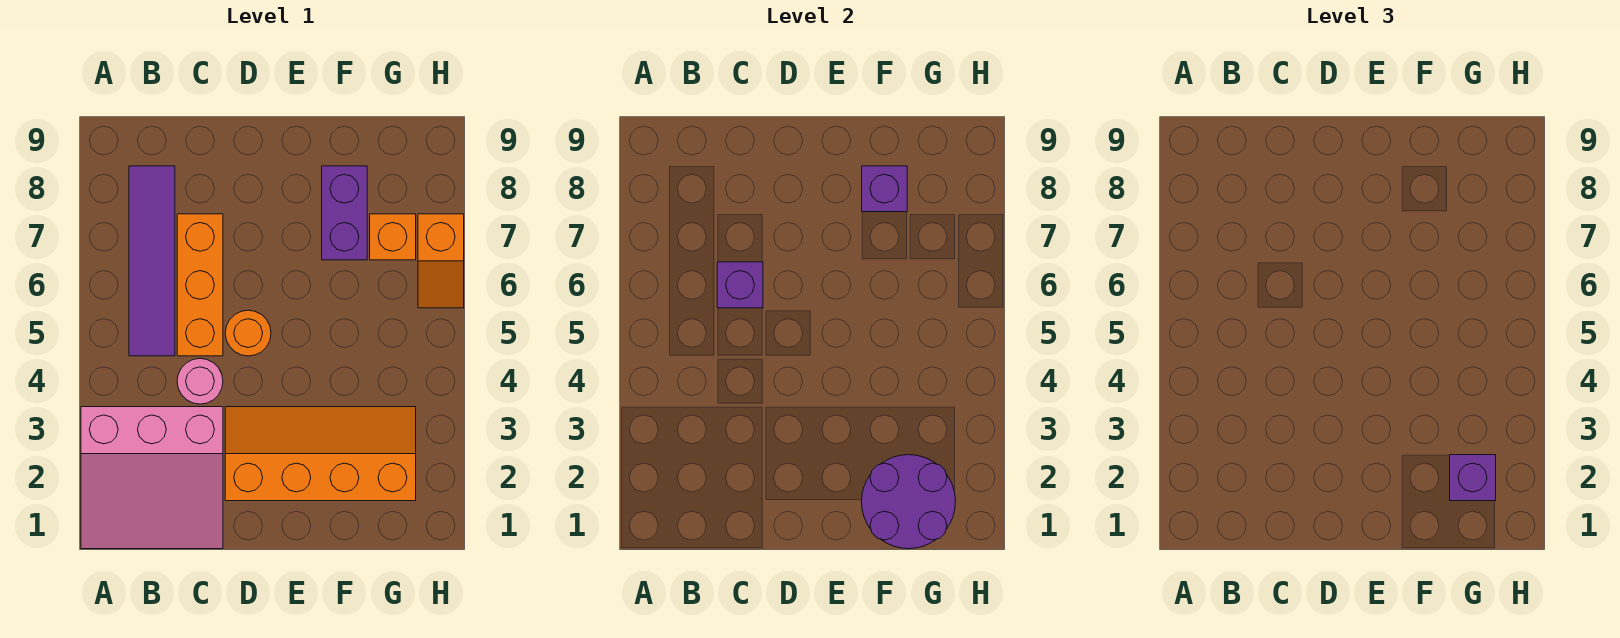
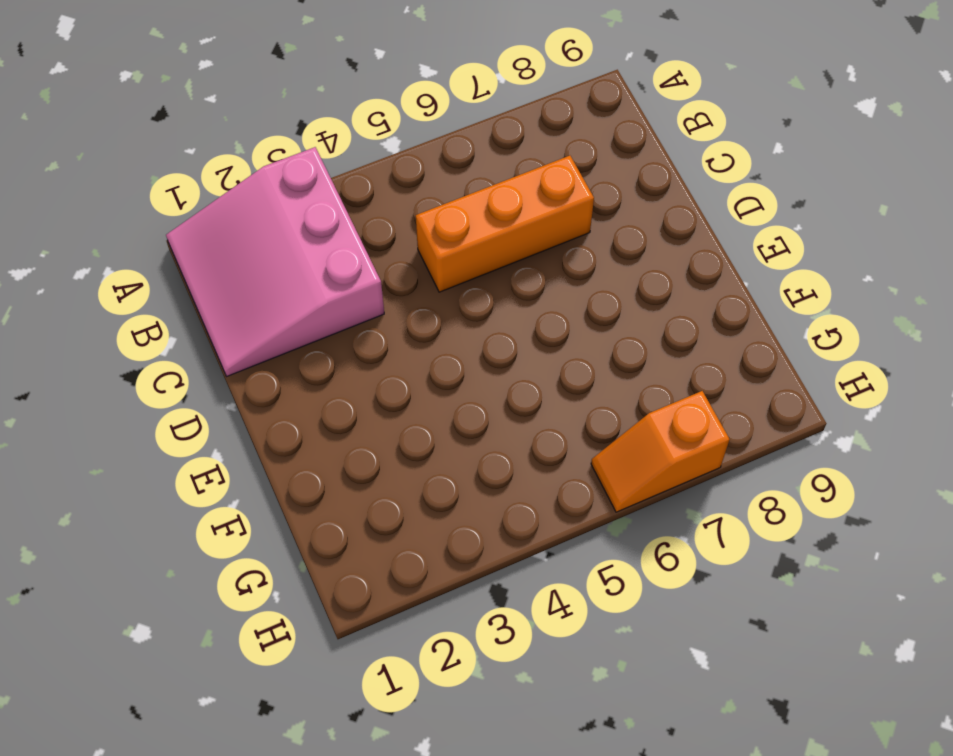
none -> purple tile B5:B8 level 1
none -> pink round brick C4 level 1
none -> orange slope D2:G3 level 1 top 2

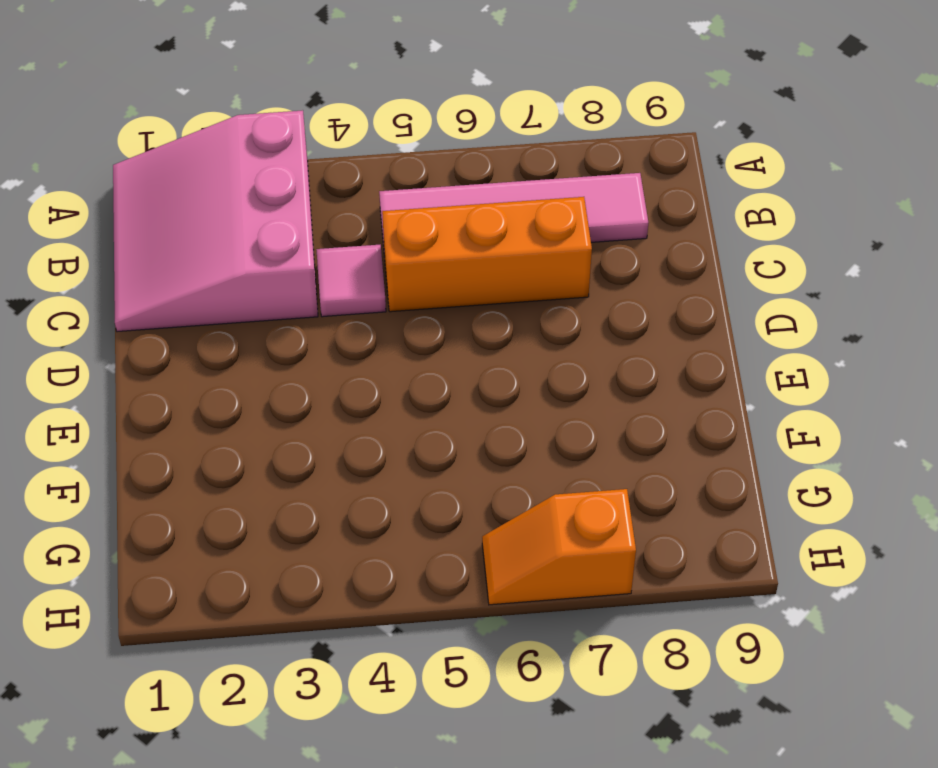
pink tile B5:B8 level 1 -> purple tile B5:B8 level 1
pink tile C4 level 1 -> pink round brick C4 level 1
none -> orange slope D2:G3 level 1 top 2
none -> orange round brick D5 level 1
none -> purple brick F7:F8 level 1

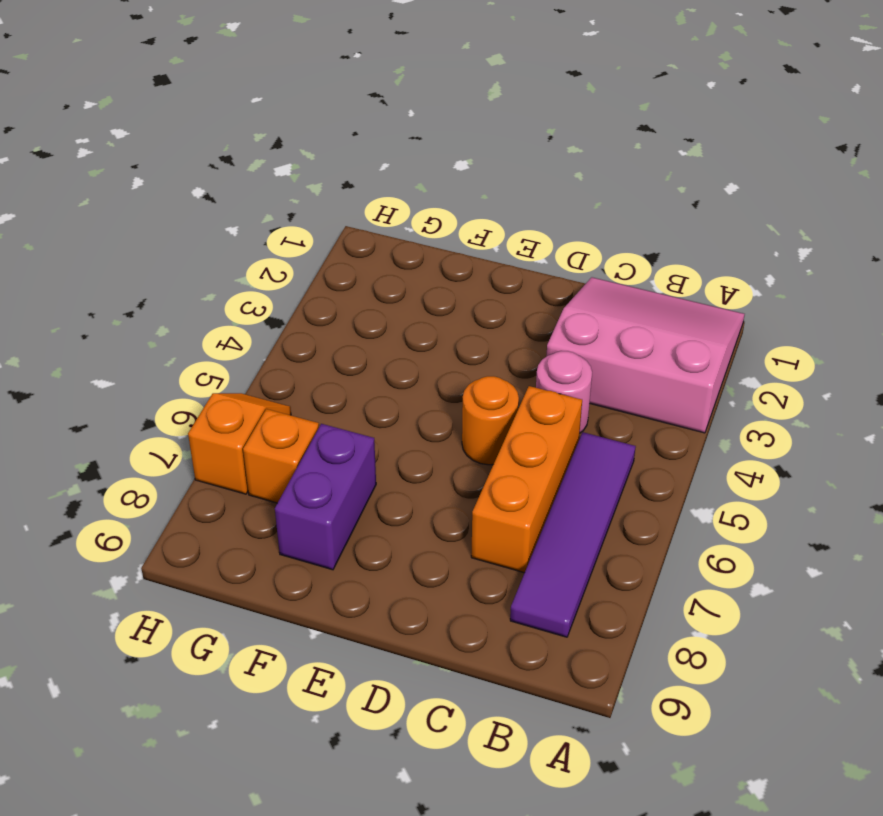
none -> orange slope D2:G3 level 1 top 2
none -> purple brick C6 level 2
none -> purple round brick F1:G2 level 2

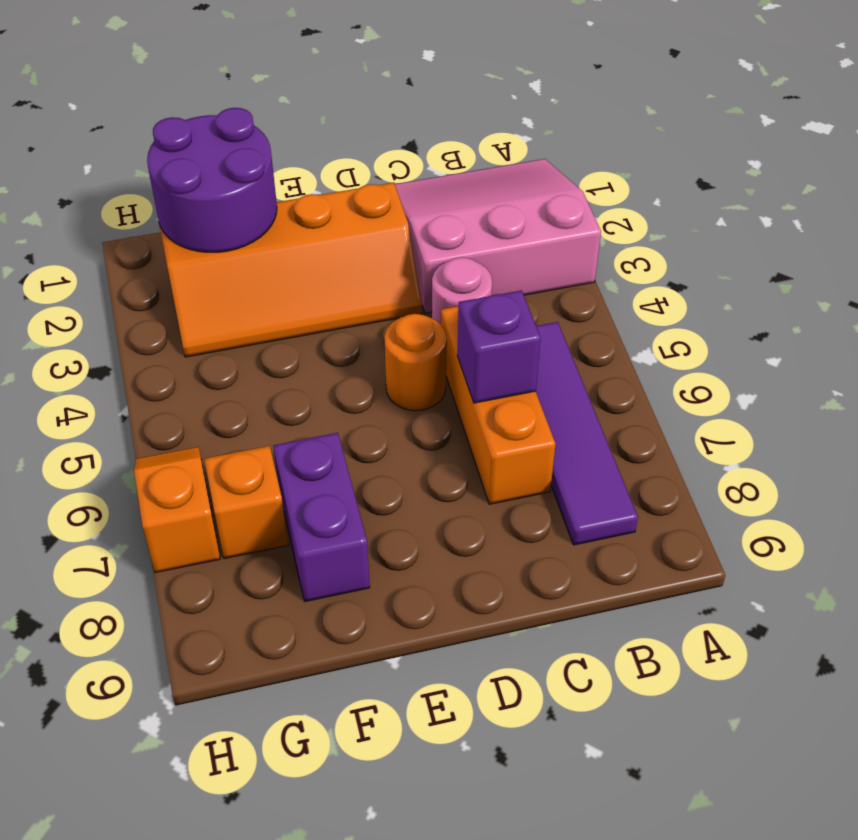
none -> purple brick F8 level 2
none -> purple brick G2 level 3

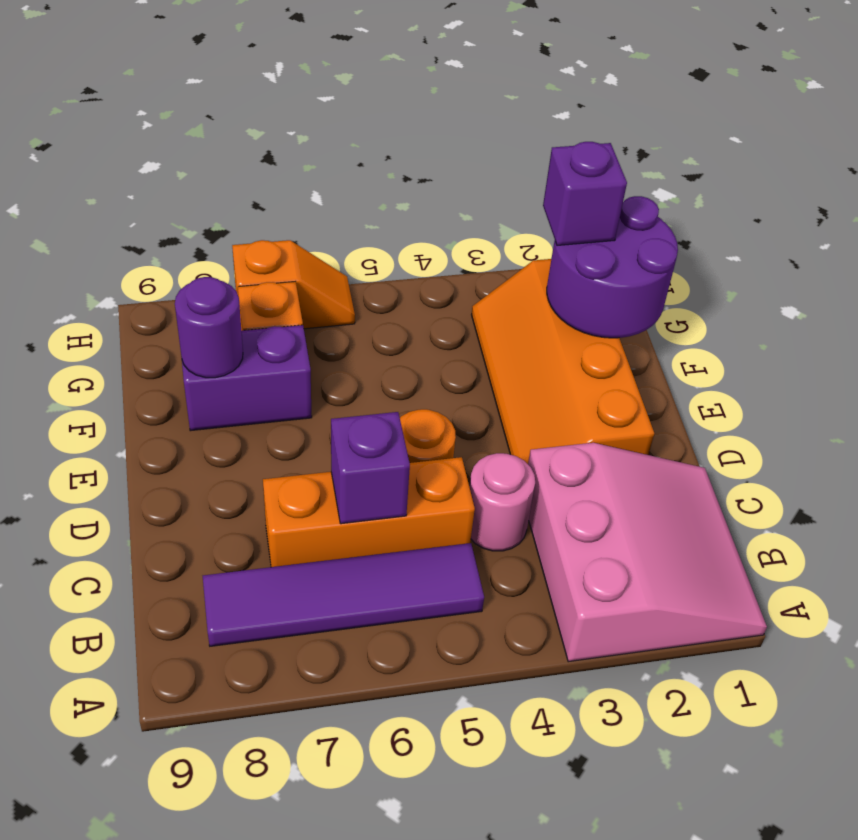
purple round brick F8 level 2 -> purple brick F8 level 2

